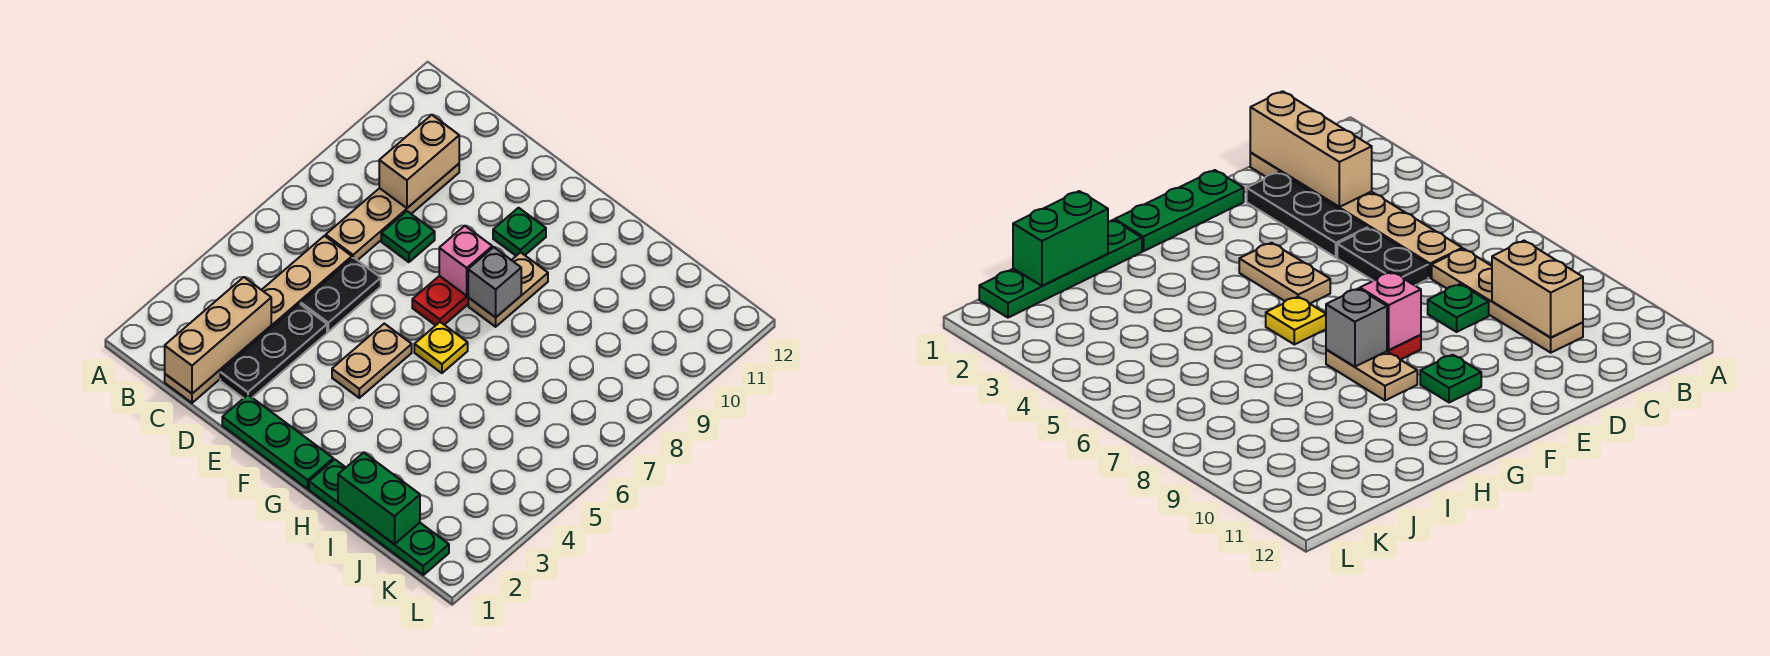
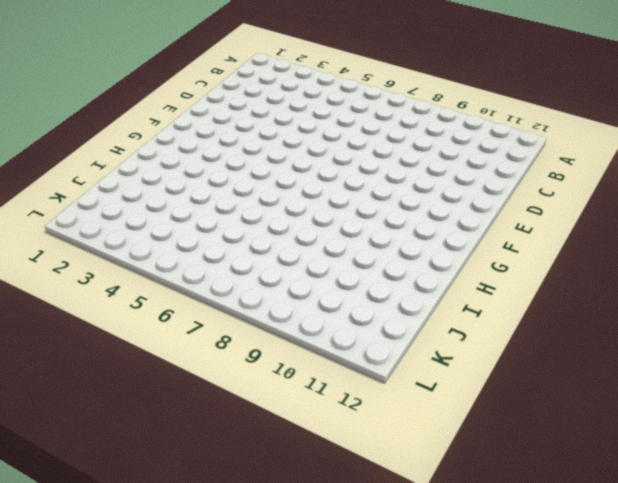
none -> tan plate C1:C6 level 1
none -> tan plate C7:C10 level 1
none -> black plate D2:D4 level 1

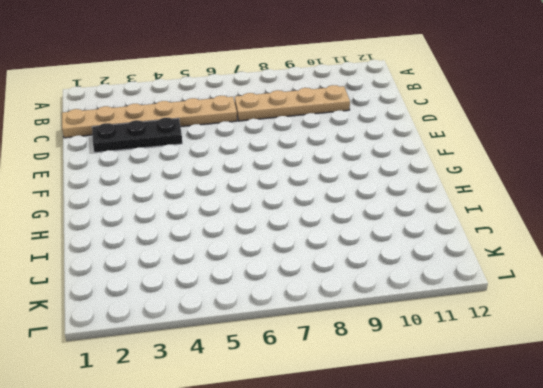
none -> black plate D5:D6 level 1
none -> green plate D8 level 1
none -> green plate E1:G1 level 1

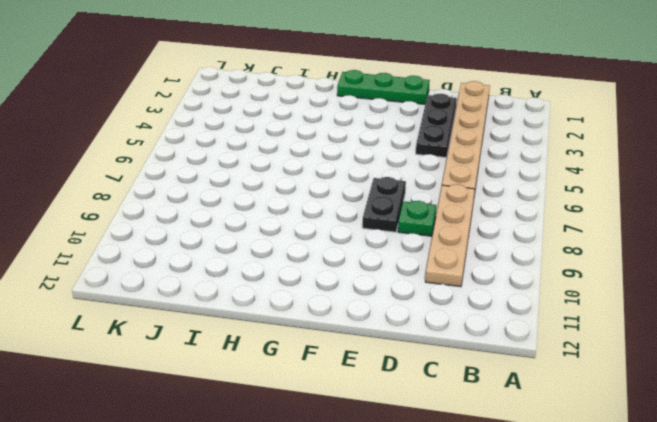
black plate E7:E8 level 1 -> black plate D5:D6 level 1
none -> tan plate F4:F5 level 1
none -> red plate F7:F8 level 1
none -> green plate F10 level 1

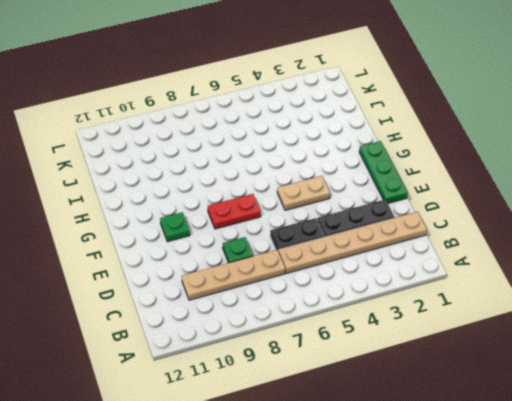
none -> yellow plate G6 level 1
none -> tan plate G8:G9 level 1
none -> green plate H1:K1 level 1

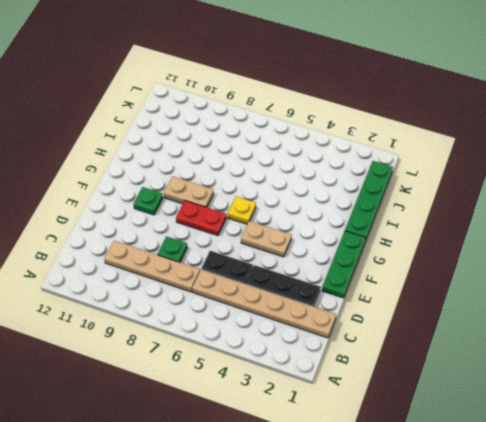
none -> tan brick C1:C3 level 2
none -> tan brick C9:C10 level 2
none -> pink brick F8 level 2

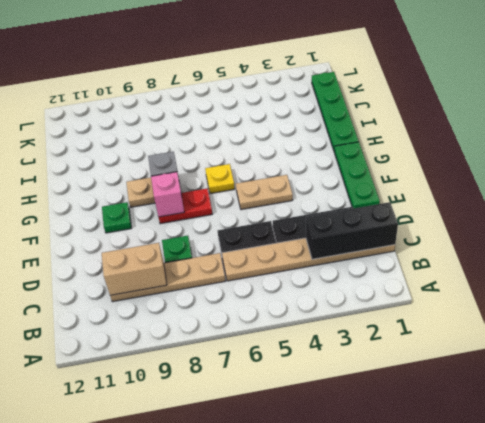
black brick C1:C3 level 2 -> tan brick C1:C3 level 2
none -> green brick I1:J1 level 2

